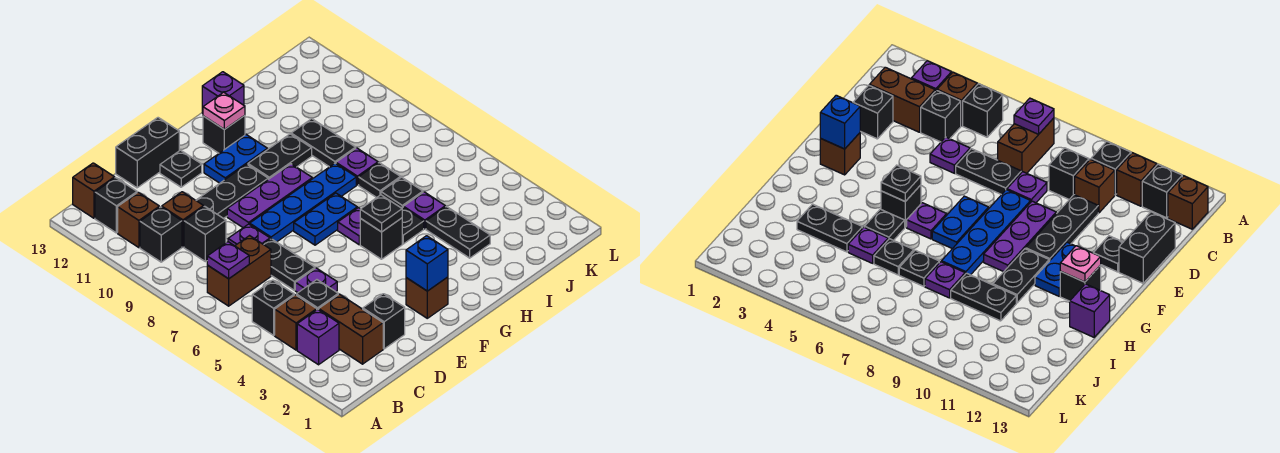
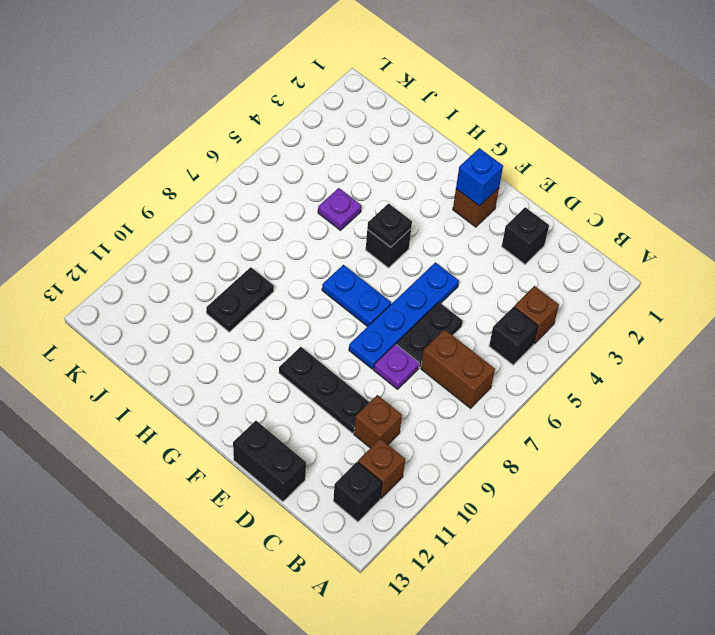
blue plate E5:E8 level 1 -> blue plate E8:H8 level 1
none -> purple brick B3 level 1
none -> black brick B10 level 1
none -> brown brick B13 level 1
none -> brown brick C2:C3 level 1

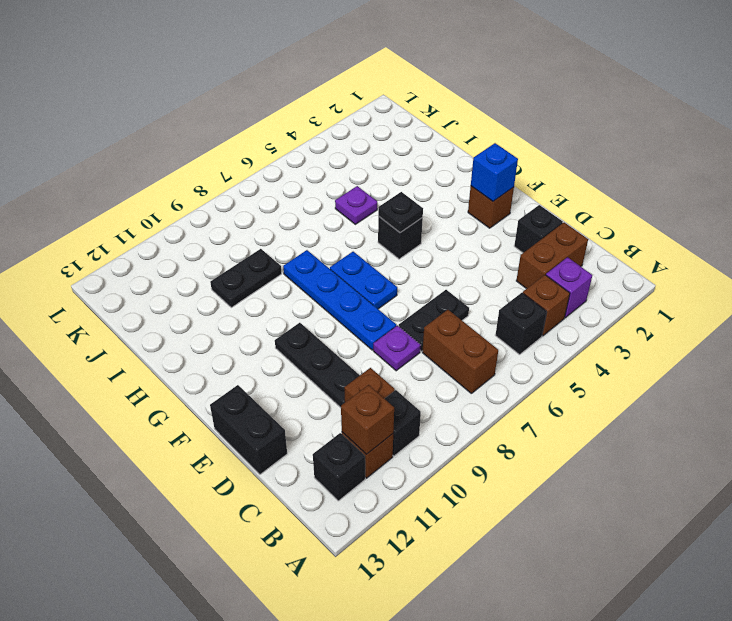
brown brick B11 level 2 -> brown brick B13 level 1
none -> black brick C4 level 1
none -> black brick C9 level 1
none -> purple plate D5 level 1
none -> purple plate E9:G9 level 1

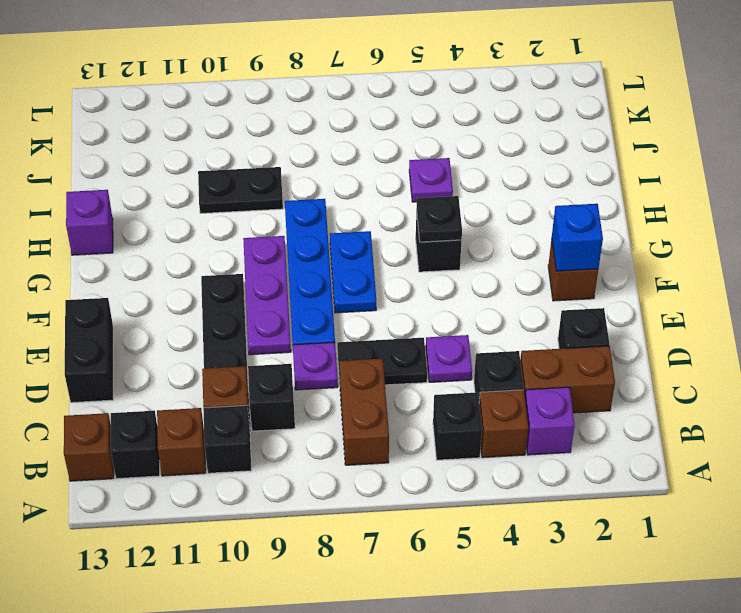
none -> black plate E12 level 1
none -> blue plate F11:G11 level 1
none -> purple plate G6 level 1
none -> black plate G10:H10 level 1

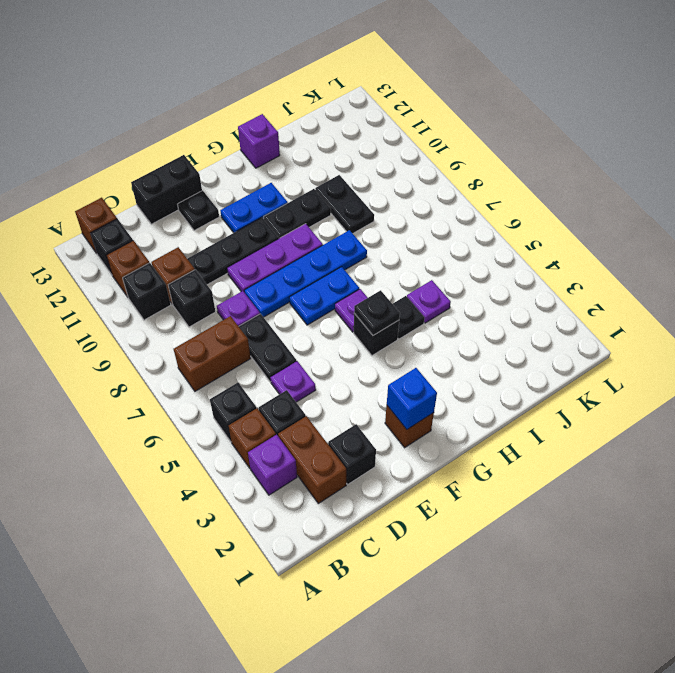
none -> black brick G12 level 1
none -> black plate I3:I4 level 1
none -> black plate I6 level 1
none -> black plate I7 level 1

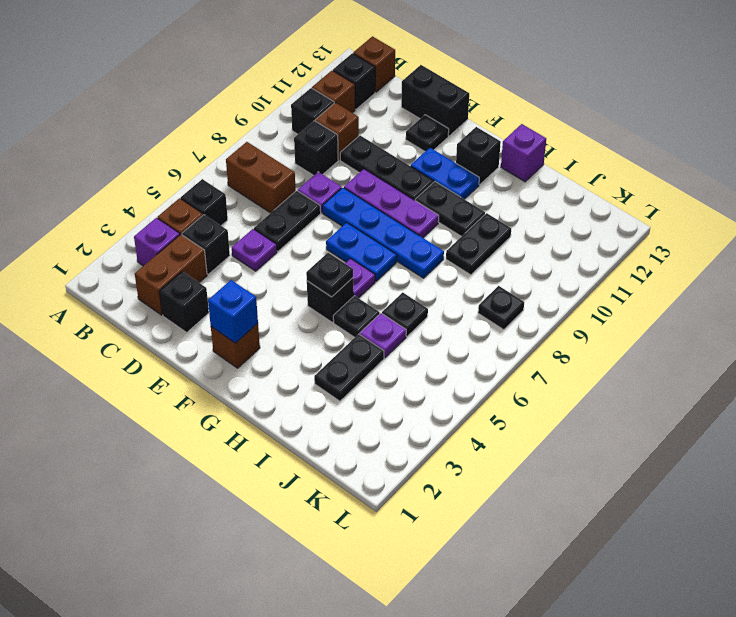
black plate K8 level 1 -> black plate I7 level 1
none -> purple plate I8 level 1
none -> purple plate B7 level 2
none -> pink plate G12 level 2

